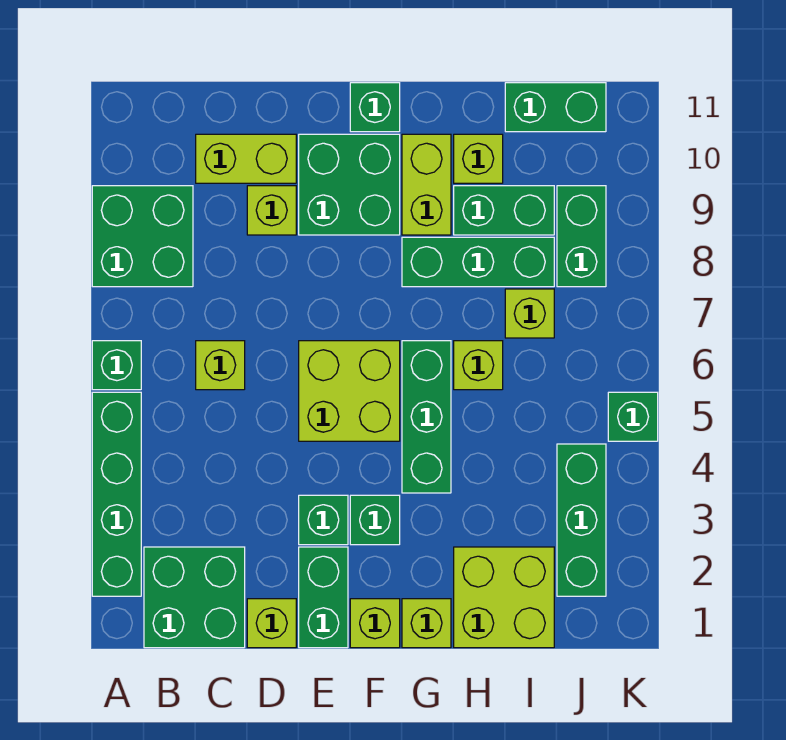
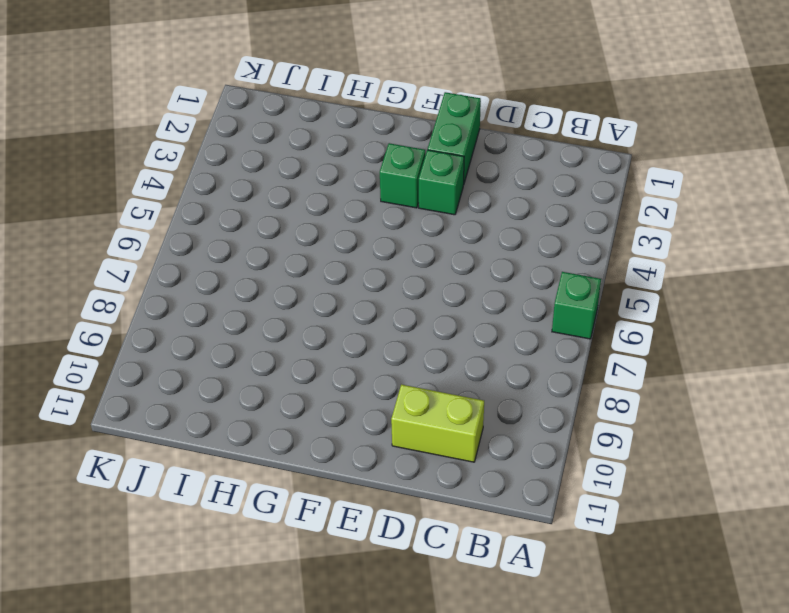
none -> green brick A2:A5 level 1
none -> green brick A8:B9 level 1
none -> green brick B1:C2 level 1

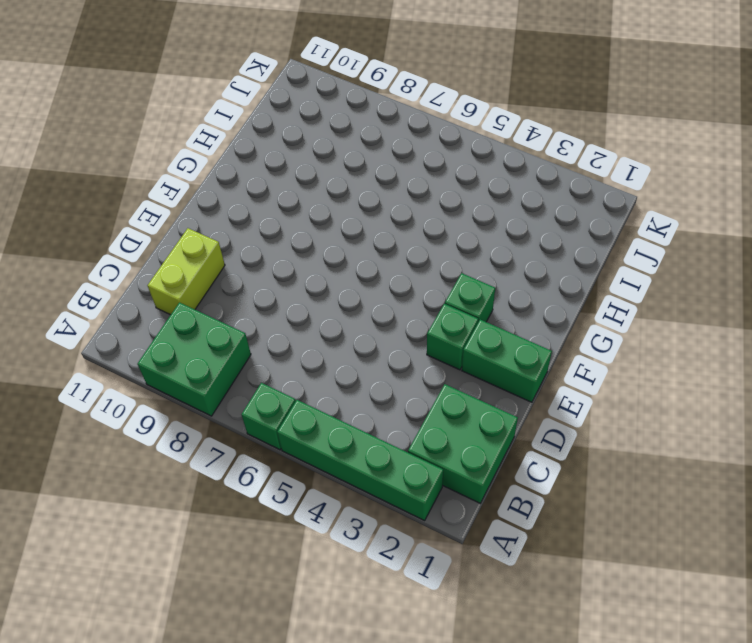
none -> lime brick C6 level 1
none -> lime brick D1 level 1
none -> lime brick D9 level 1

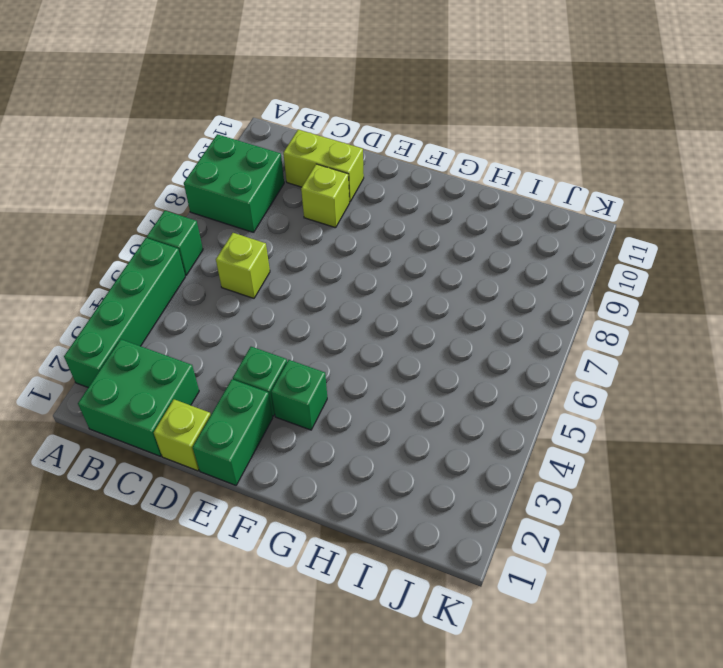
none -> lime brick E5:F6 level 1
none -> green brick E9:F10 level 1
none -> lime brick F1 level 1

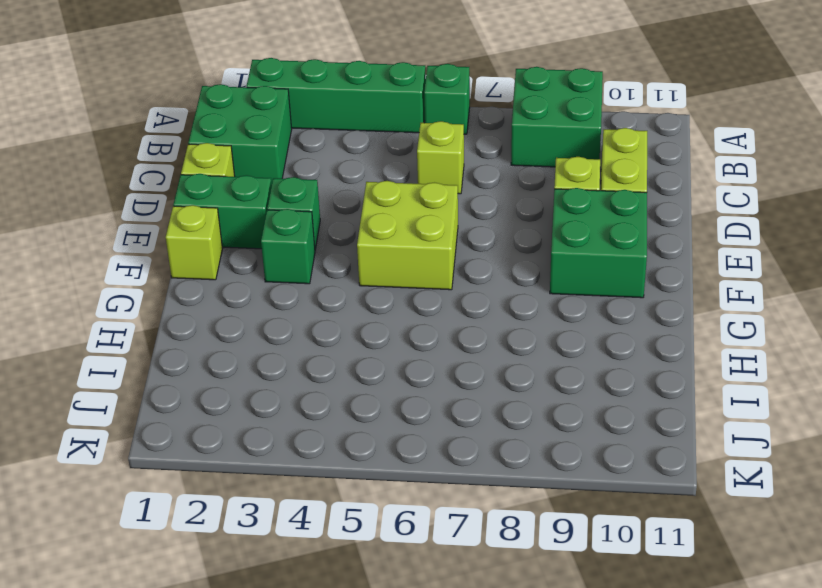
none -> green brick F11 level 1
none -> lime brick G1 level 1
none -> green brick G4:G6 level 1

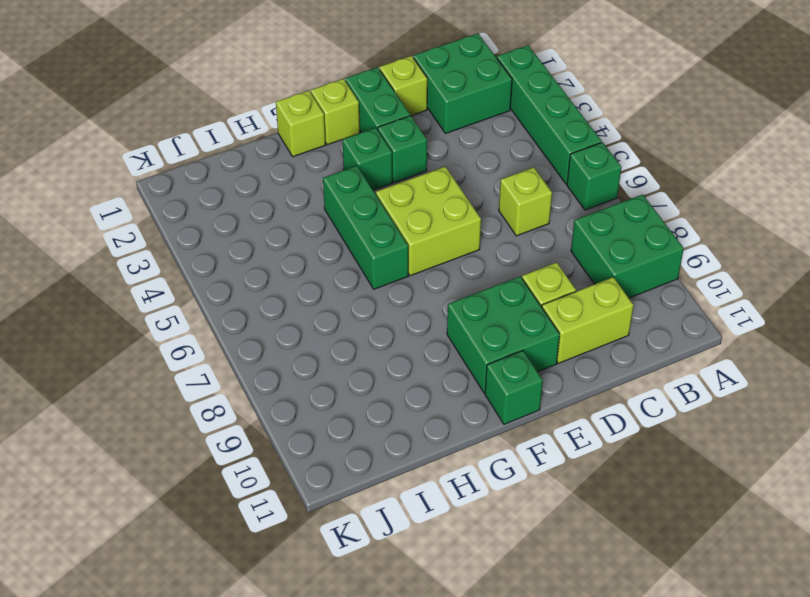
none -> green brick G8:I8 level 1
none -> lime brick G9:G10 level 1
none -> lime brick H1:I2 level 1

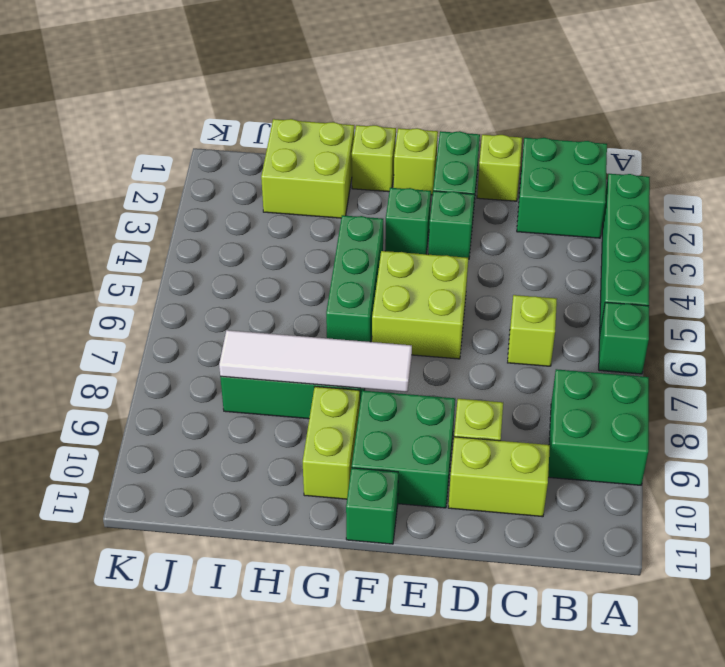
white tile F8:I8 level 2 -> none
none -> lime brick H6 level 1
none -> green brick H9:I9 level 1
none -> lime brick H10 level 1

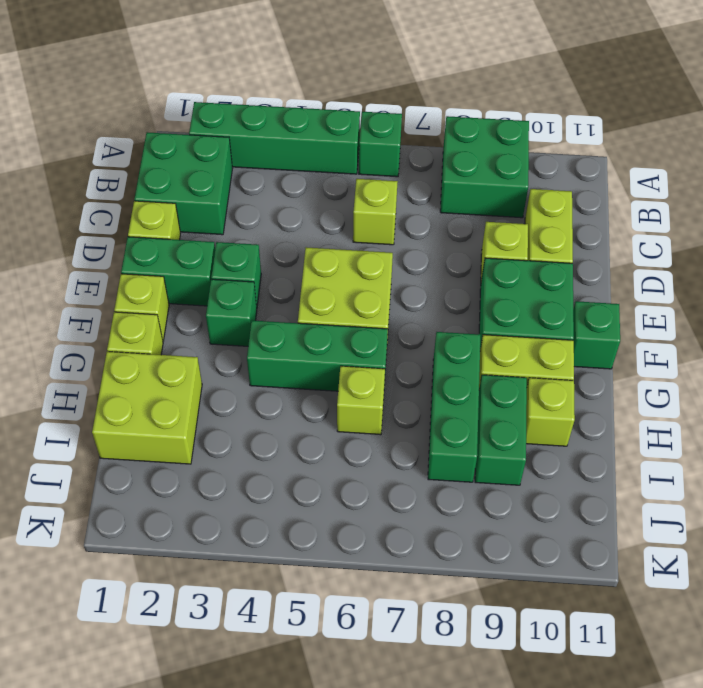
none -> lime brick I7 level 1
none -> green brick I11:J11 level 1
none -> green brick J2:J4 level 1

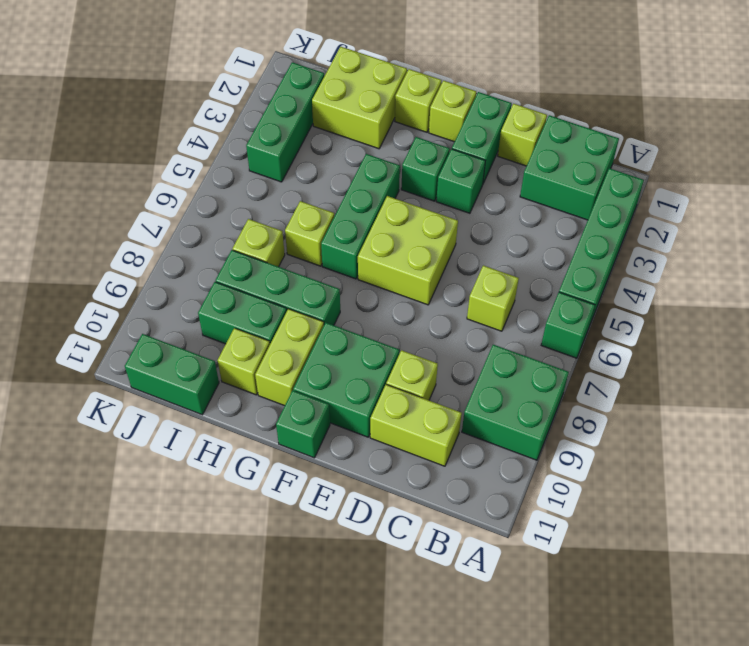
none -> green brick J8:J9 level 1
none -> green brick K5 level 1

